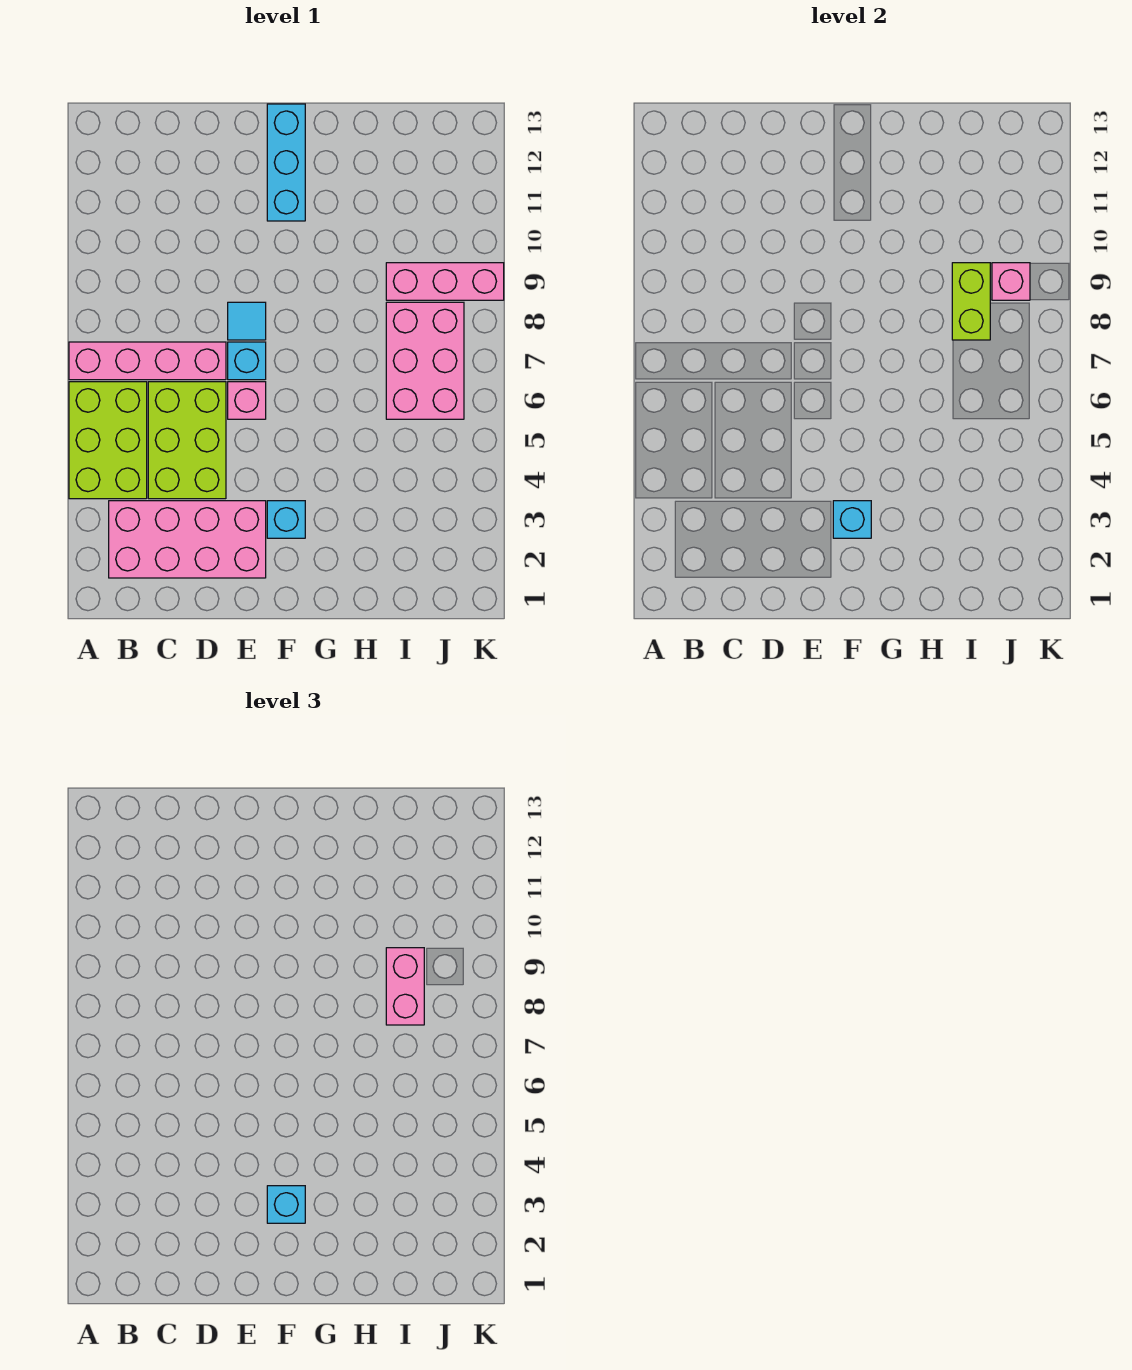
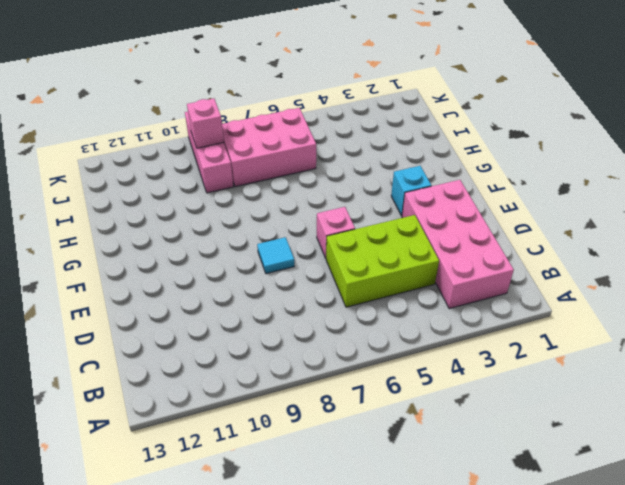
none -> lime brick A4:B6 level 1
none -> pink brick A7:D7 level 1
none -> cyan brick E7 level 1

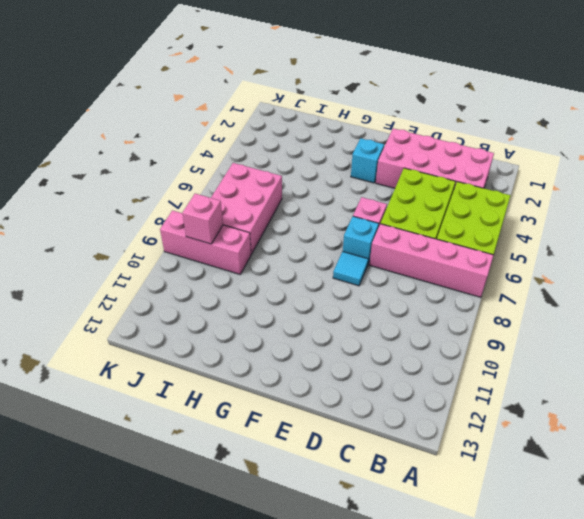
none -> cyan brick F11:F13 level 1
none -> cyan brick F3 level 2
none -> lime brick I8:I9 level 2

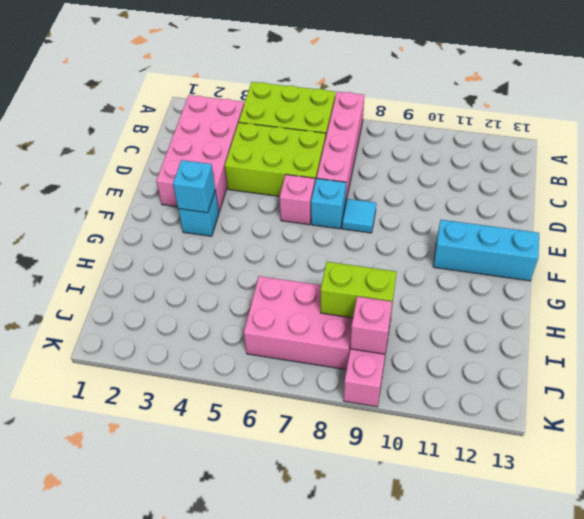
none -> cyan brick F3 level 3
none -> pink brick I8:I9 level 3

